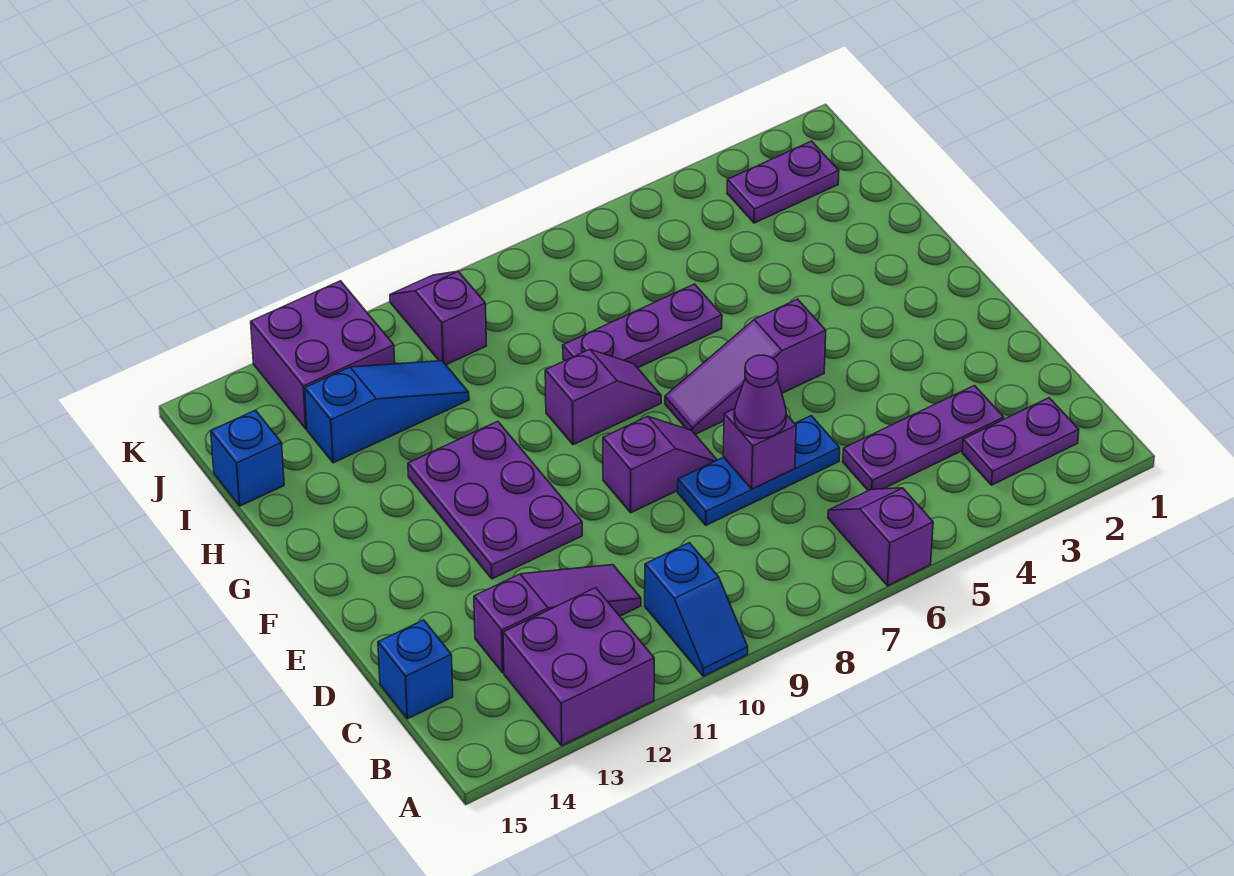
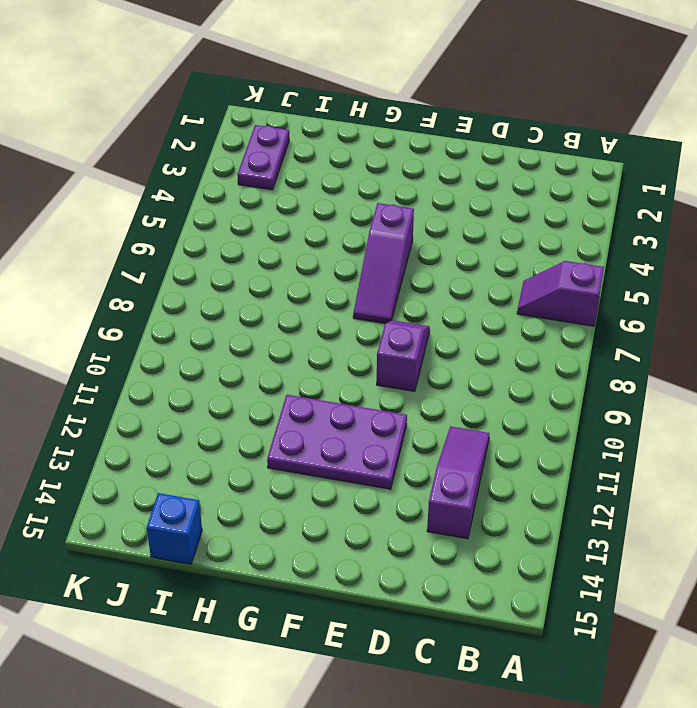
none -> blue slope A10:B10 level 1 top B
none -> purple brick A12:B13 level 1
none -> purple plate B2:B3 level 1

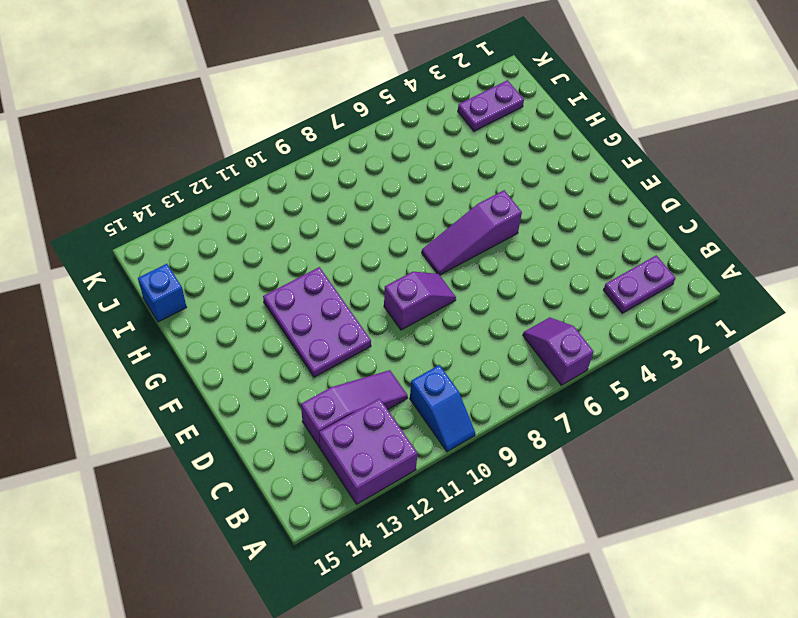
none -> purple plate C3:C5 level 1
none -> blue brick C15 level 1
none -> blue plate D6:D8 level 1

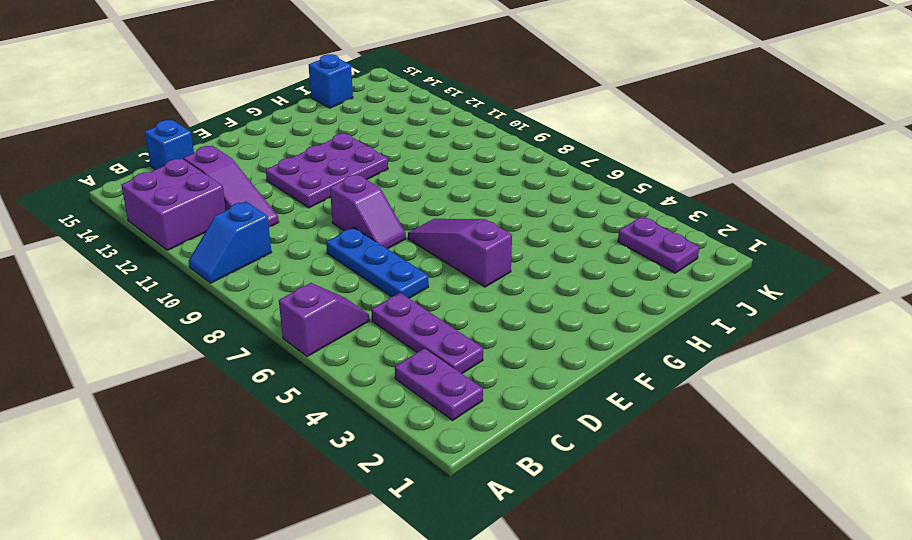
none -> purple slope G8:G9 level 1 top 9
none -> purple plate H6:H8 level 1
none -> blue slope I11:I13 level 1 top 13

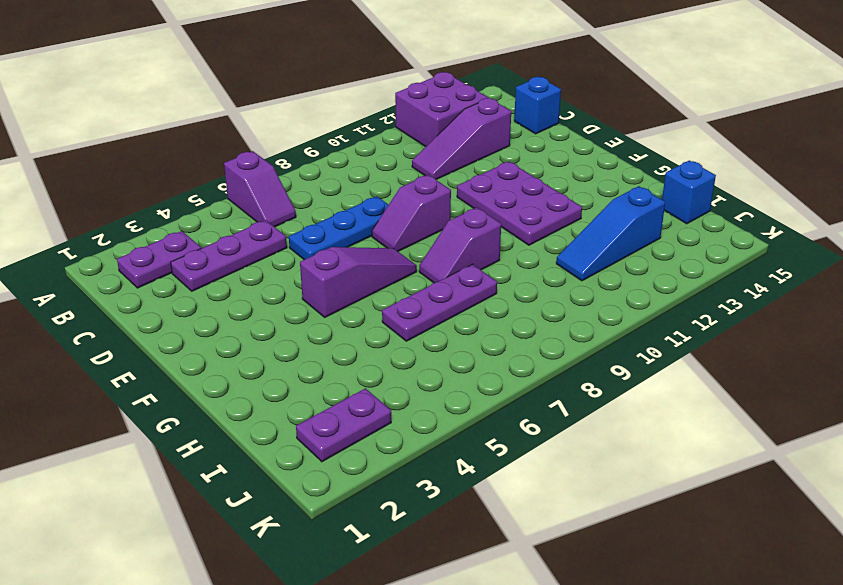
none -> blue slope A10:B10 level 1 top B
none -> purple slope J10:K10 level 1 top J
none -> purple brick J12:K13 level 1

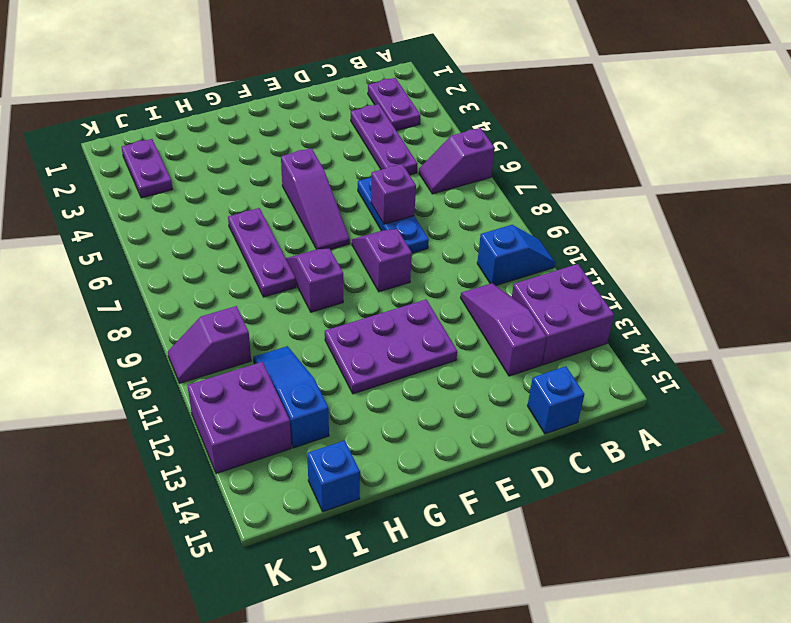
none -> purple cone D7 level 3

